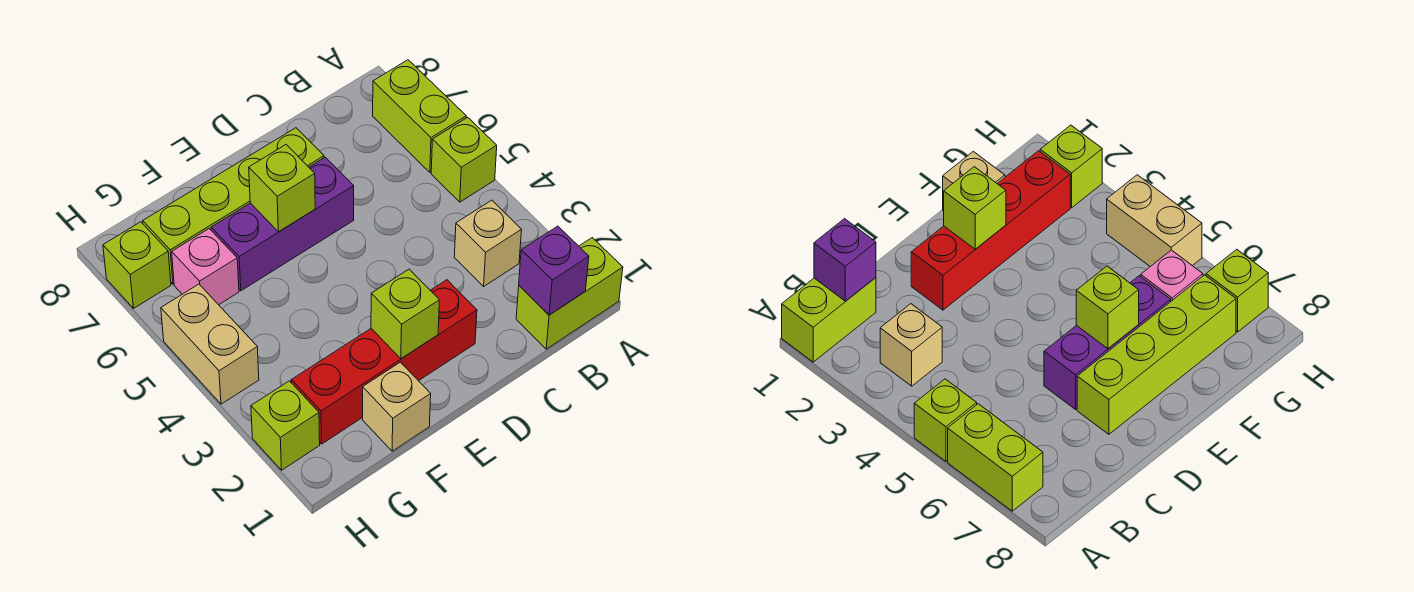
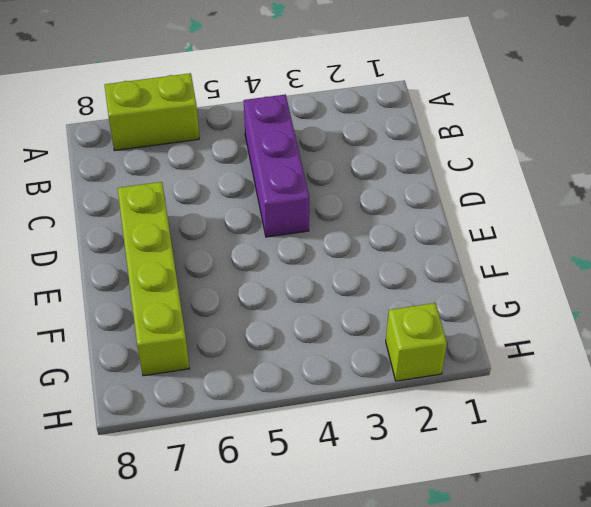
purple brick B4:D4 level 1 -> purple brick D6:F6 level 1
none -> lime brick A1:B1 level 1
none -> lime brick A5 level 1
none -> tan brick B3 level 1

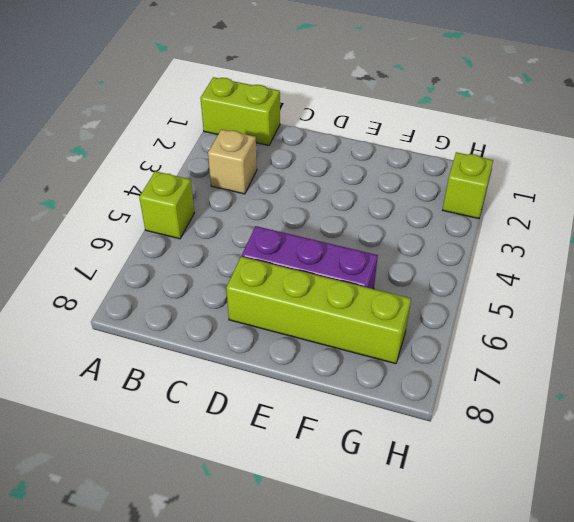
none -> lime brick A6:A7 level 1
none -> red brick D2:G2 level 1
none -> tan brick F1 level 1

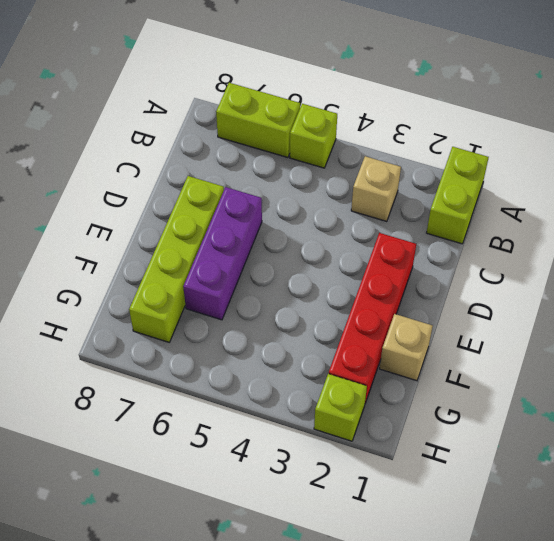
none -> pink brick G6 level 1
none -> tan brick H4:H5 level 1
none -> lime brick H7 level 1

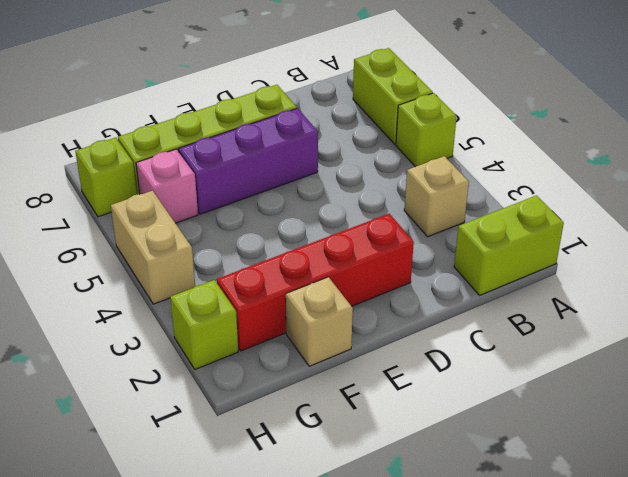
none -> purple brick B1 level 2
none -> lime brick E2 level 2
none -> lime brick E6 level 2

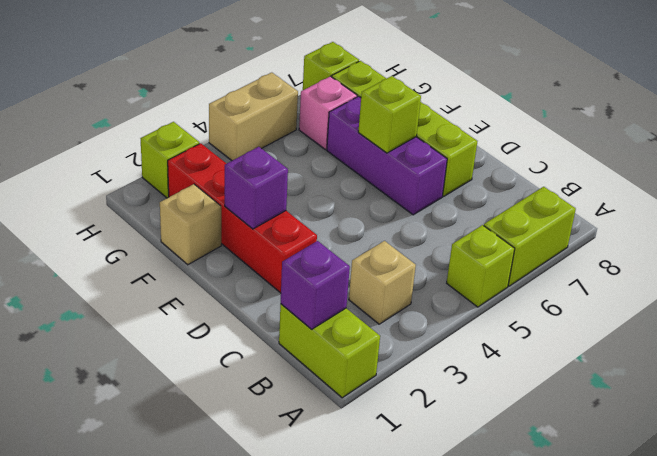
purple brick E2 level 2 -> lime brick E2 level 2

